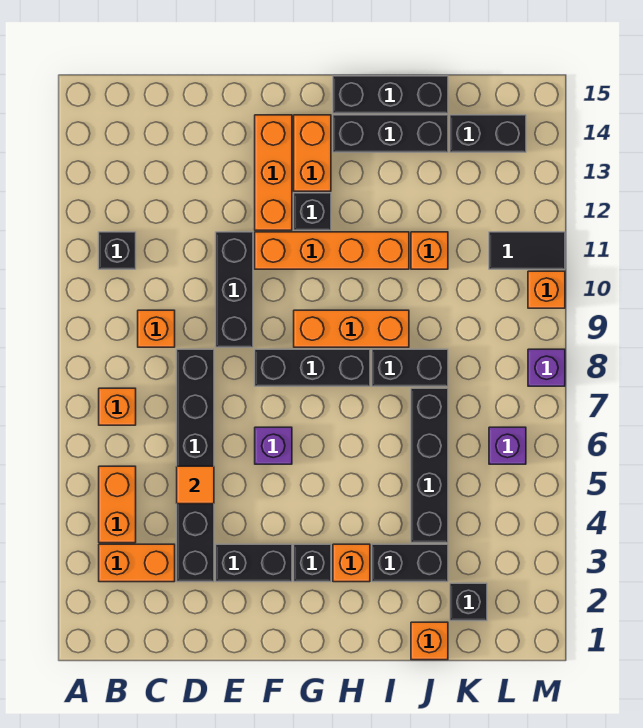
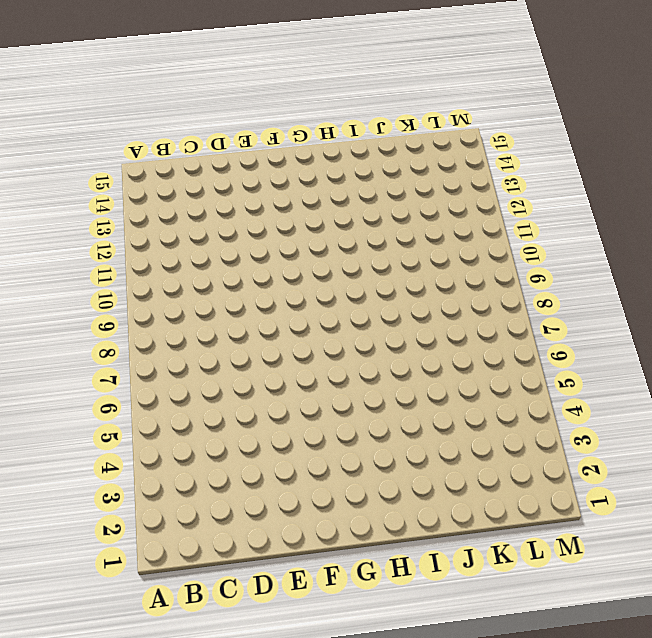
none -> orange brick B3:C3 level 1
none -> orange brick B4:B5 level 1
none -> orange brick B7 level 1
none -> black brick B11 level 1

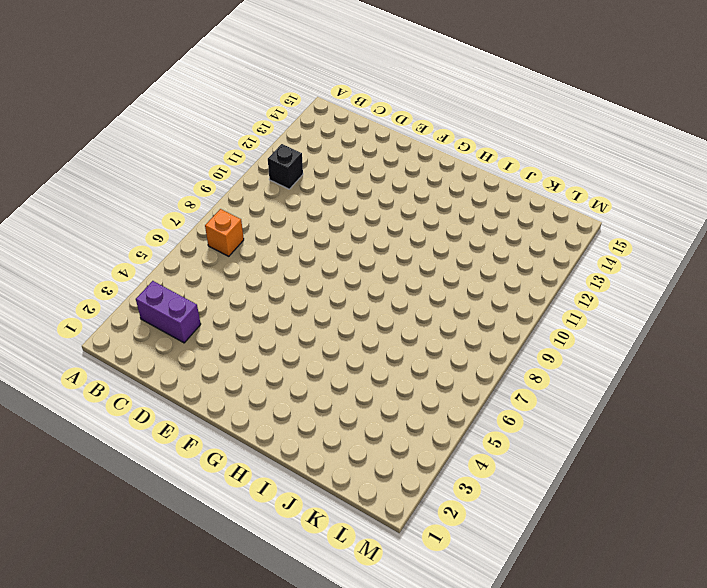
purple brick B3:C3 level 1 -> orange brick B3:C3 level 1
none -> orange brick B4:B5 level 1
none -> orange brick C9 level 1
none -> black brick D3:D8 level 1
none -> black brick E3:F3 level 1

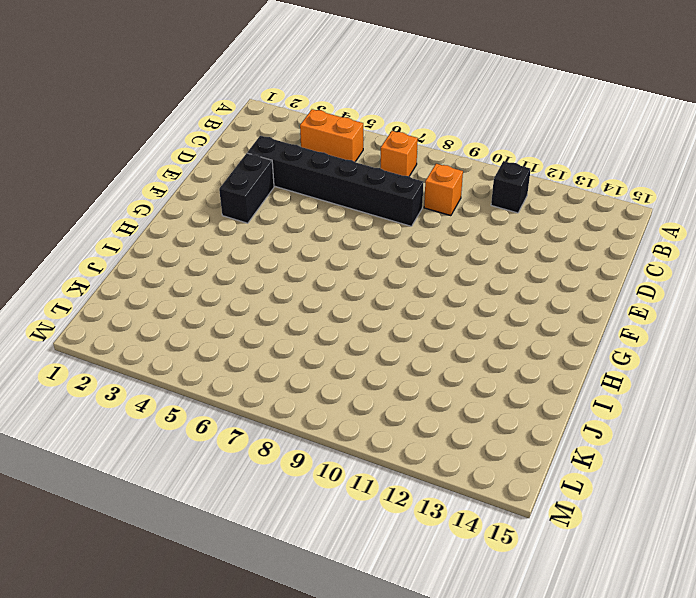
none -> orange brick B3:C3 level 1
none -> black brick E9:E11 level 1
none -> purple brick F6 level 1
none -> black brick F8:H8 level 1

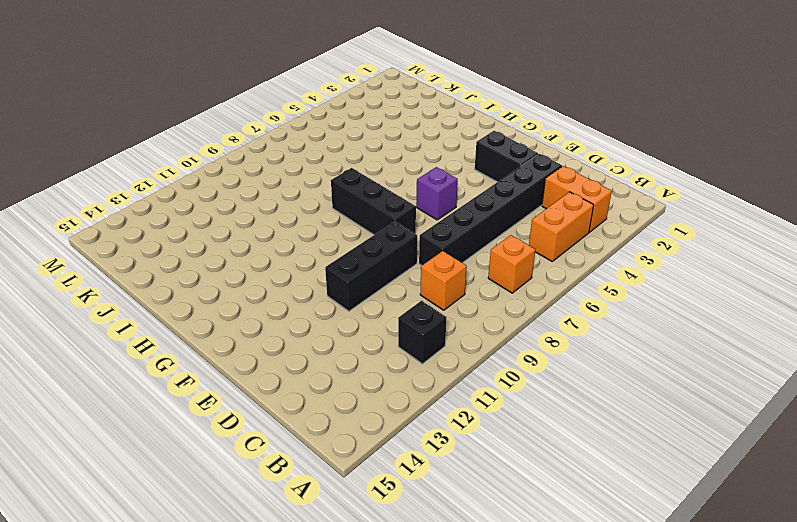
none -> orange brick F11:I11 level 1
none -> orange brick F12:F14 level 1
none -> black brick G3 level 1
none -> orange brick G9:I9 level 1

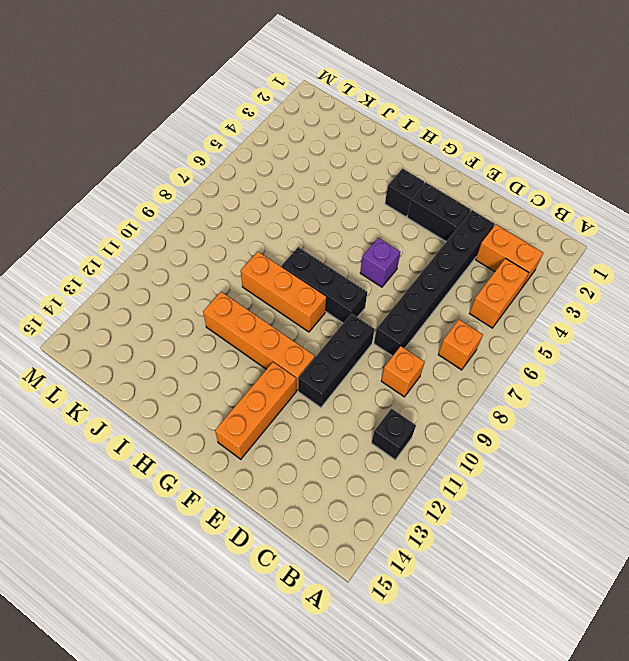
none -> black brick G12 level 1
none -> orange brick G13:G14 level 1
none -> orange brick H3 level 1
none -> black brick H14:J14 level 1

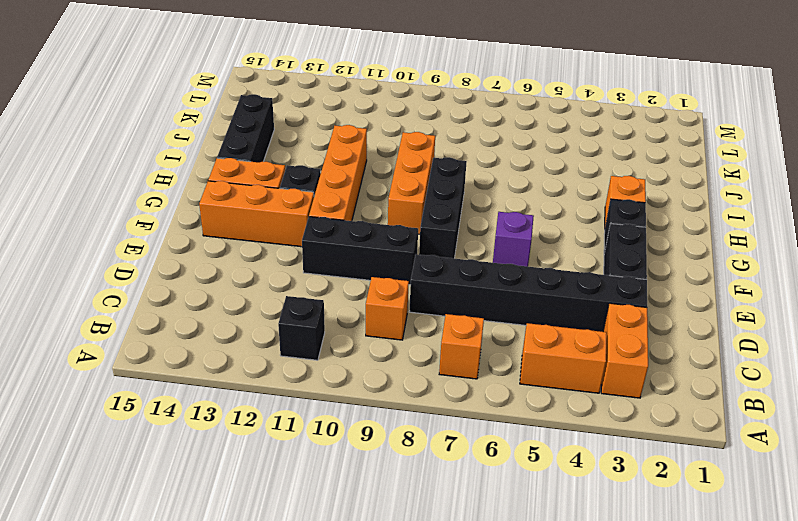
none -> black brick H15:J15 level 1
none -> black brick I3:J3 level 1
none -> black brick I8:J8 level 1
none -> orange brick J1 level 1

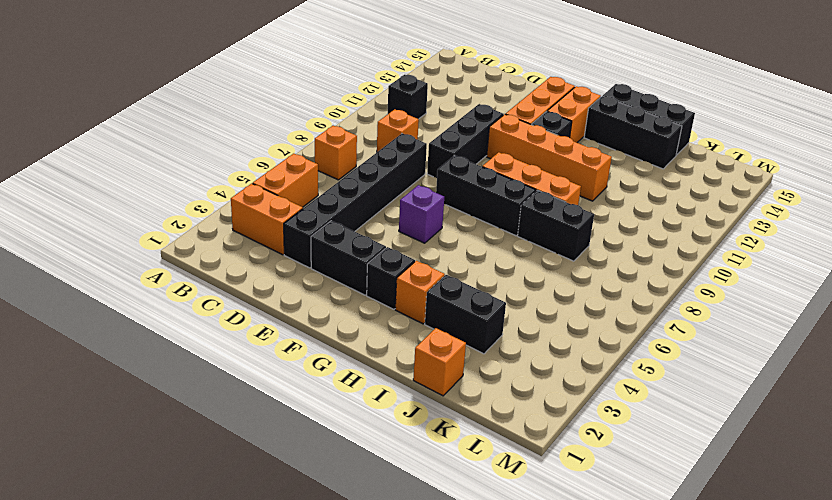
none -> black brick J4:J7 level 1
none -> orange brick J11 level 1
none -> black brick K2 level 1
none -> black brick K14:L14 level 1

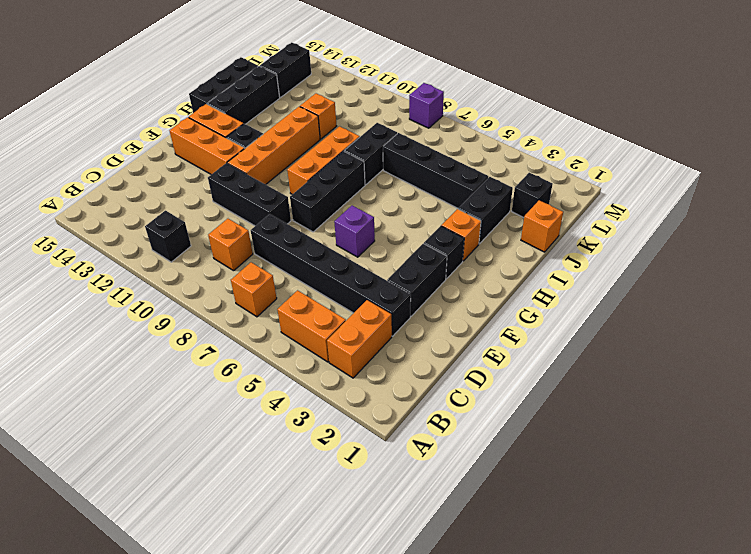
none -> purple brick L6 level 1
none -> black tile L11:M11 level 1
none -> orange brick M10 level 1
none -> orange tile D5 level 2

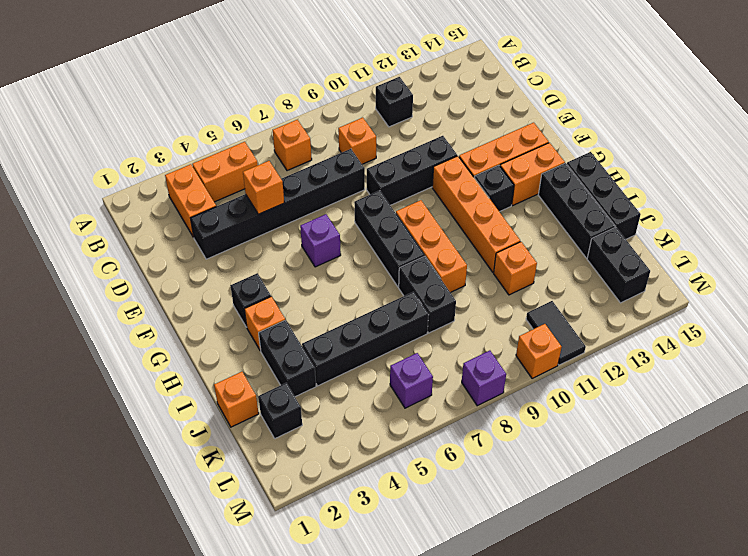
orange brick D5 level 2 -> orange tile D5 level 2
none -> black brick E3:F3 level 1

